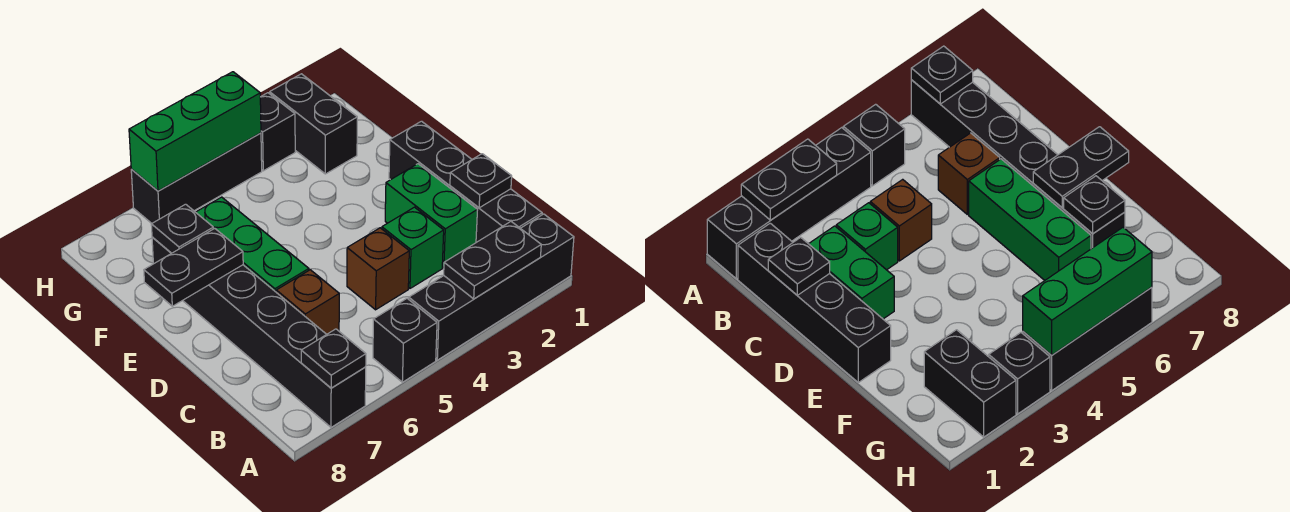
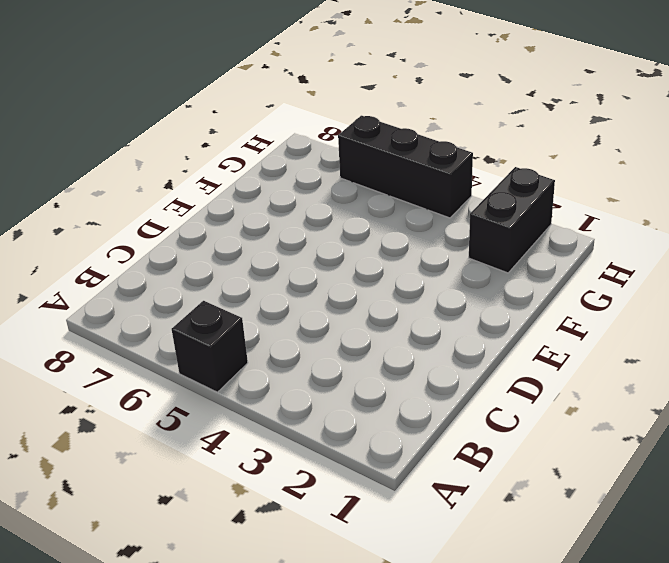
none -> black brick A1:A4 level 1
none -> black brick A7:F7 level 1
none -> black brick B1:E1 level 1

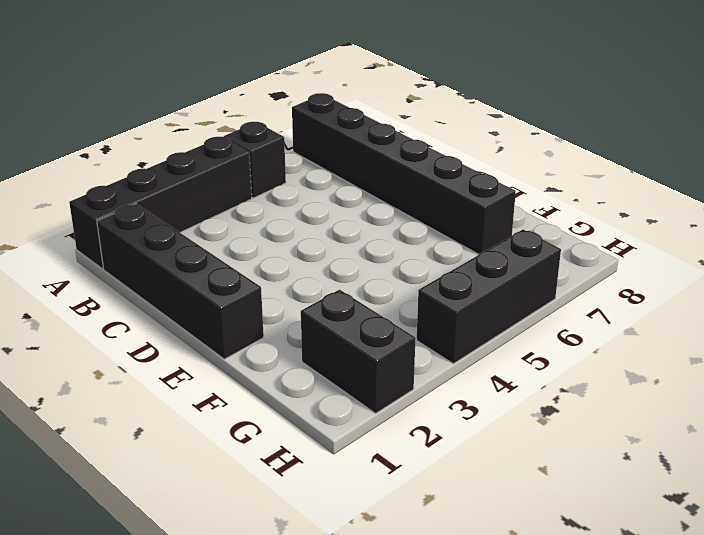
none -> green brick C2:D2 level 1
none -> green brick C3 level 1
none -> brown brick C4 level 1

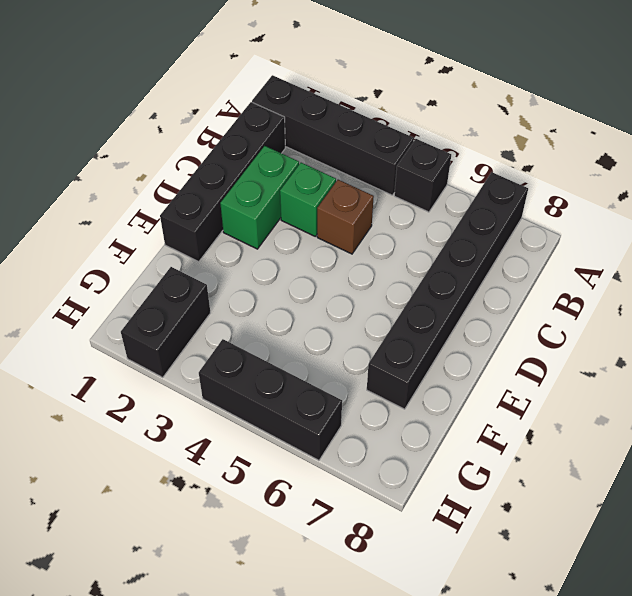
none -> brown brick C6 level 1
none -> green brick D6:F6 level 1
none -> black brick H3 level 1

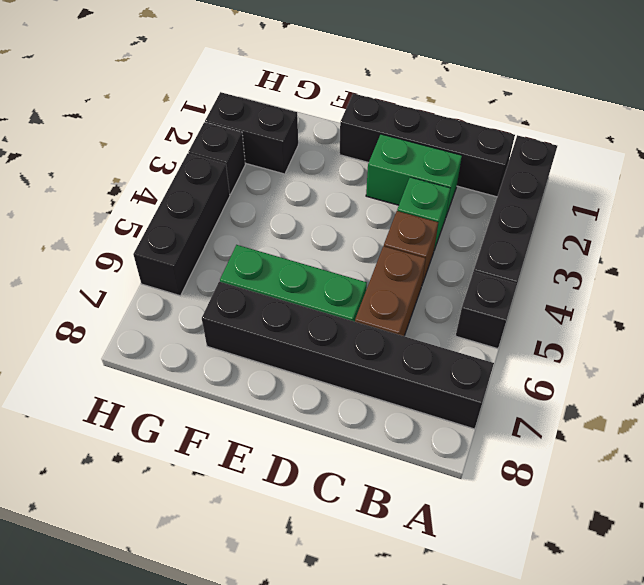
brown brick C5:C6 level 1 -> brown brick C6 level 1
none -> black plate A2:A3 level 2
none -> black plate A7 level 2
none -> black plate C1 level 2

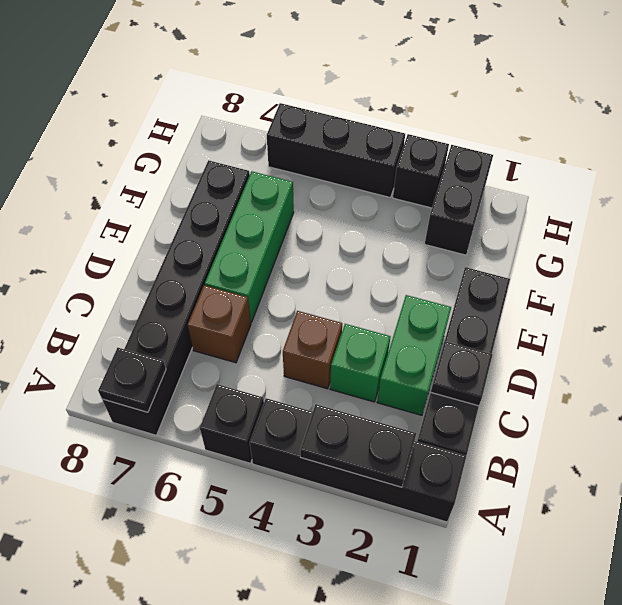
none -> black plate E7:E8 level 2
none -> black plate F7 level 2
none -> green brick H4:H6 level 2

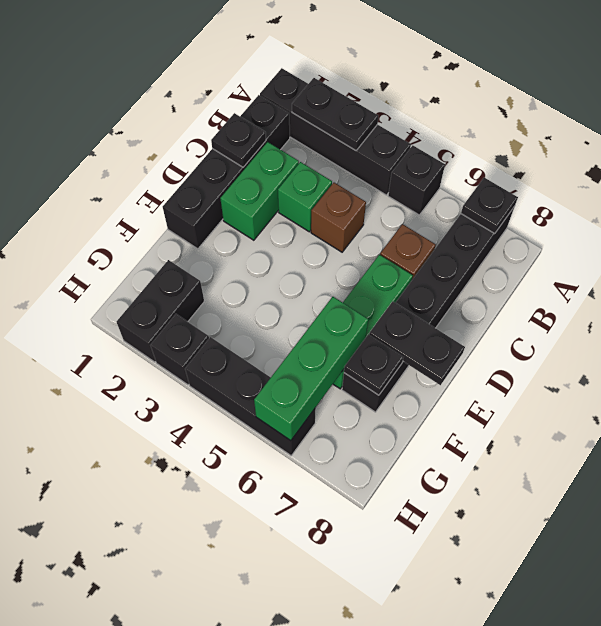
green brick F6:H6 level 2 -> green brick H4:H6 level 2

